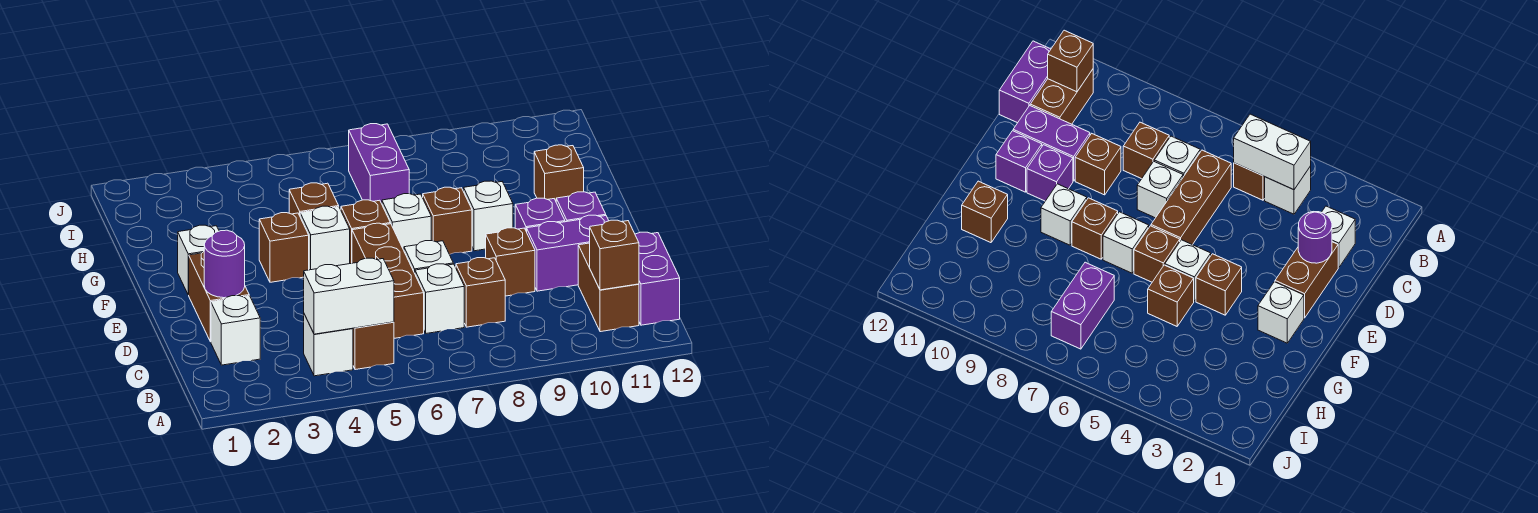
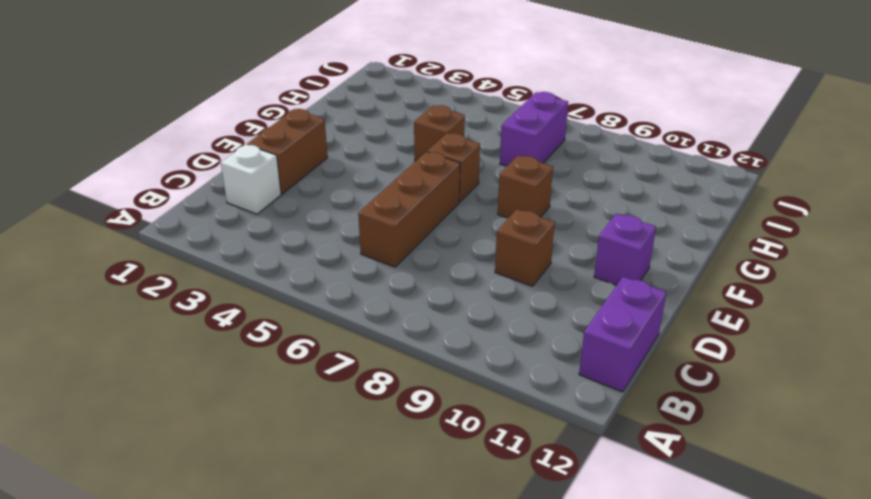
none -> white brick B4 level 1
none -> brown brick B5 level 1
none -> brown brick B11:C11 level 1

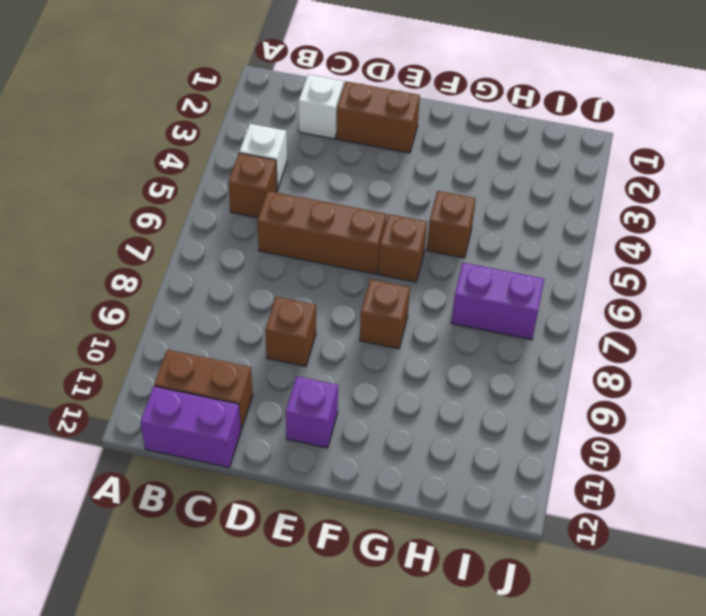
none -> white brick C7 level 1
none -> brown brick C8 level 1
none -> white brick D7 level 1

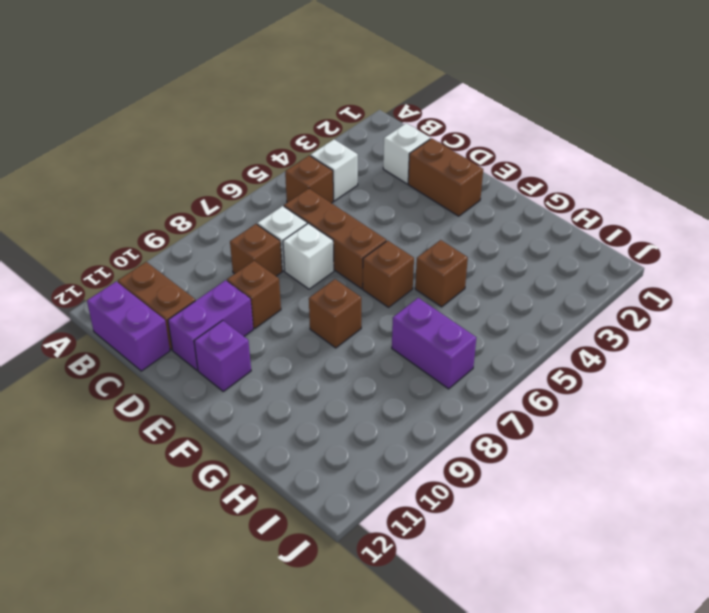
none -> purple brick E10 level 1
none -> white brick F2 level 1
none -> brown brick F4 level 1

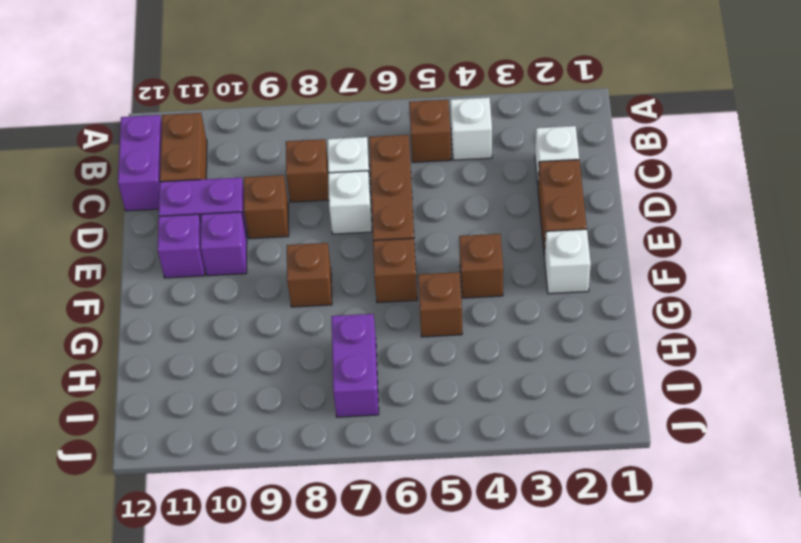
none -> white brick F5 level 1
none -> white brick F7 level 1
none -> white brick F9 level 1

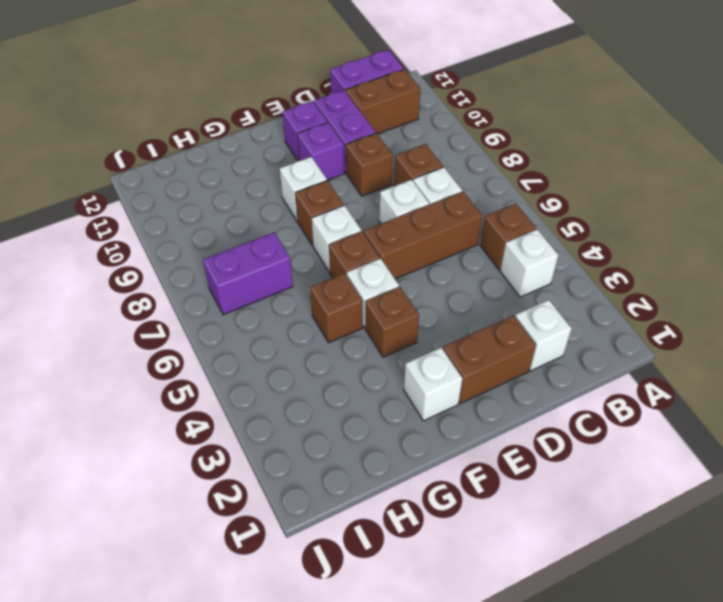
none -> brown brick G11 level 1
none -> white brick B4:B5 level 2
none -> brown brick B11 level 2

